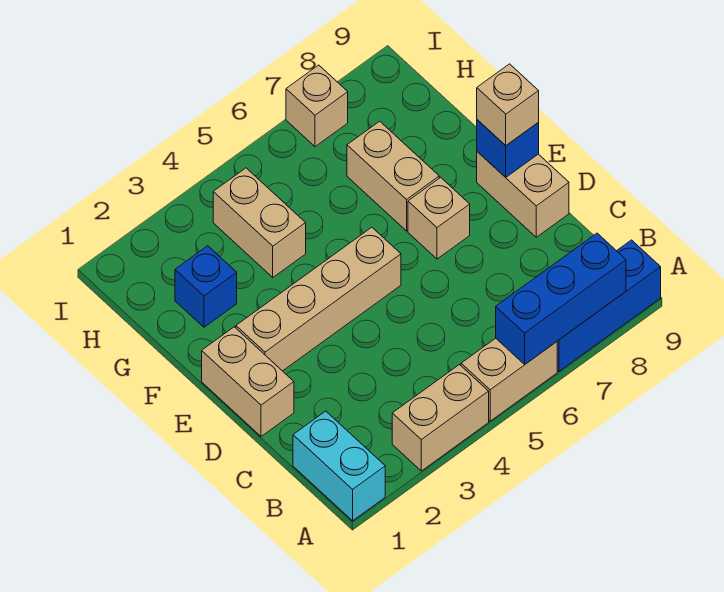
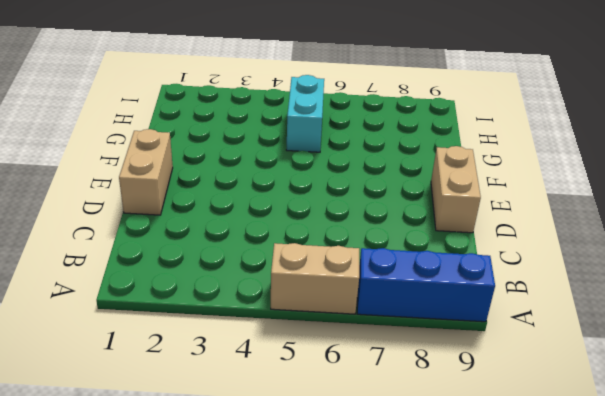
cyan brick G5:H5 level 1 -> cyan brick A1:B1 level 1
none -> tan brick A3:A4 level 1
none -> tan brick E2:E5 level 1
none -> tan brick E7 level 1

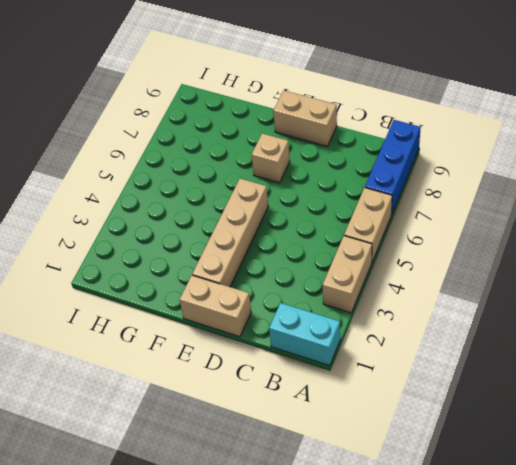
none -> tan brick F7:G7 level 1
none -> blue brick G2 level 1
none -> tan brick G4:H4 level 1

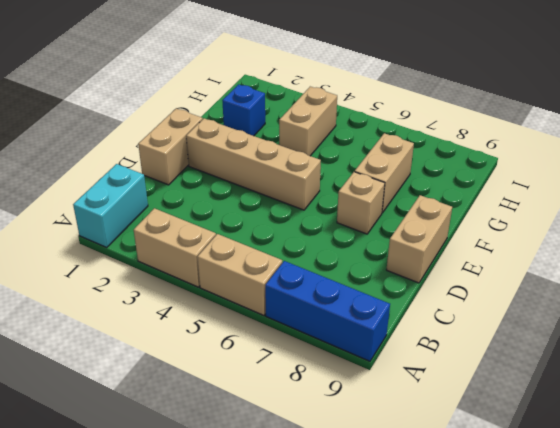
none -> tan brick I7 level 1
none -> blue brick A6:A8 level 2
none -> blue brick E9 level 2

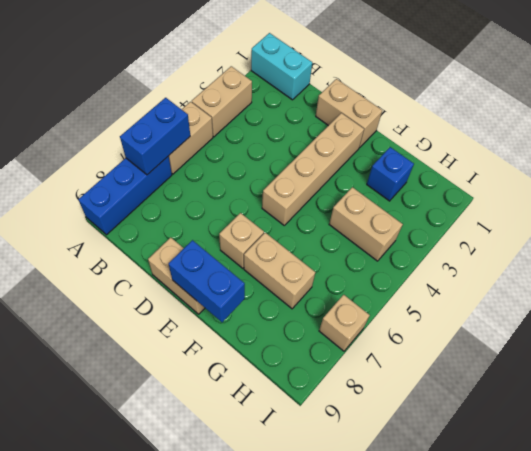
blue brick A6:A7 level 2 -> blue brick A6:A8 level 2
blue brick E9:F9 level 2 -> blue brick E9 level 2
none -> tan brick E9 level 3

